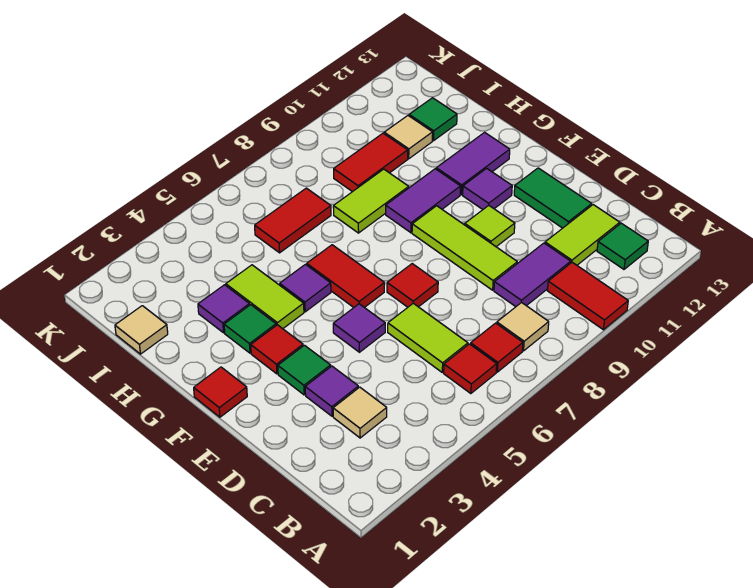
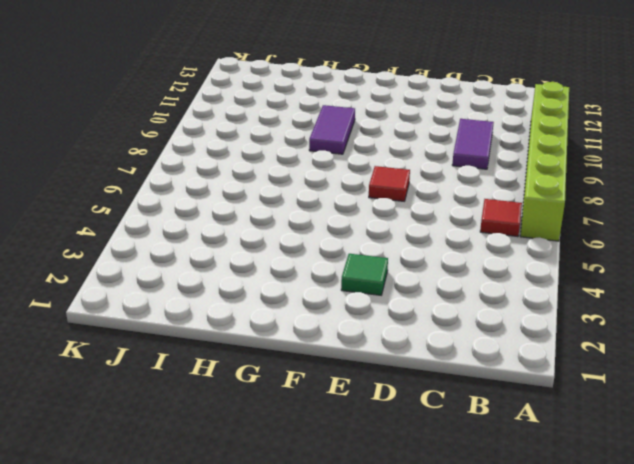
lime brick A6:A11 level 1 -> red tile A10:B10 level 1
none -> red tile B7 level 1
none -> tan tile B8 level 1
none -> green tile B12 level 1
none -> tan tile C3 level 1

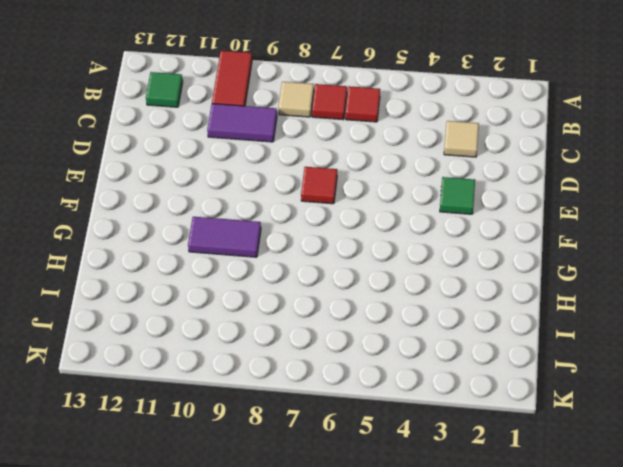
none -> lime tile C6:D6 level 1
none -> lime tile C11:C12 level 1
none -> purple tile D3 level 1
none -> lime tile D9:F9 level 1

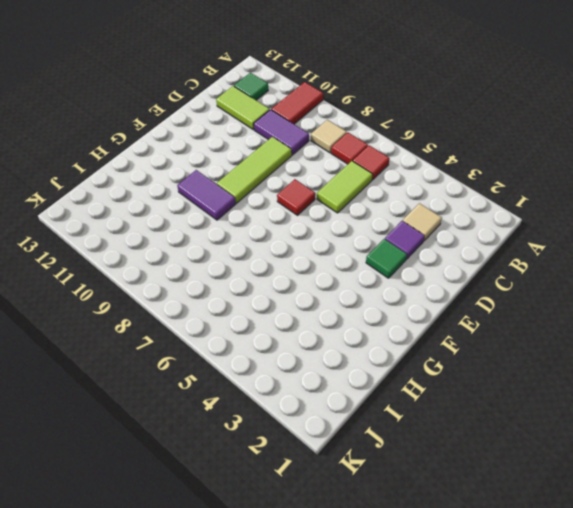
none -> green tile D12:E12 level 1
none -> purple tile E5 level 1
none -> lime tile E10 level 1
none -> red tile F1 level 1

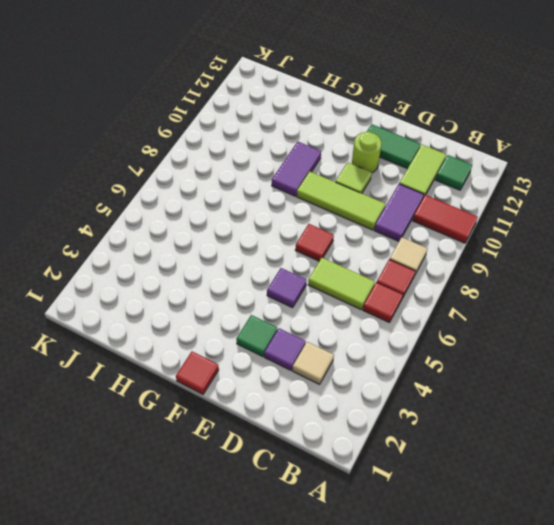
lime round brick E11 level 1 -> none
none -> red tile F3 level 1
none -> red tile F6:G6 level 1
none -> purple tile F11 level 1
none -> green tile G3 level 1

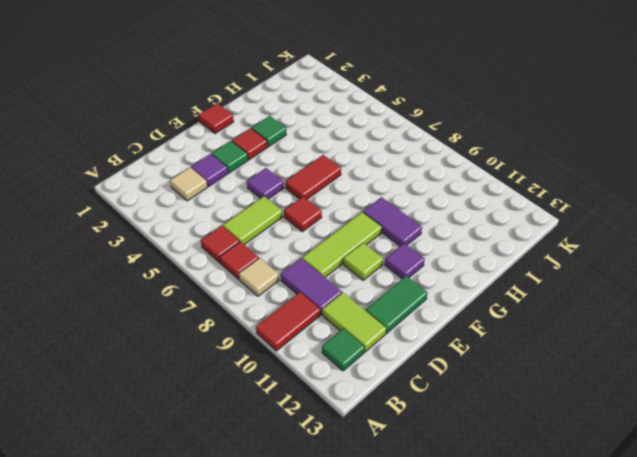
none -> lime tile G4:H4 level 1
none -> purple tile G5 level 1
none -> purple tile G11:G12 level 1
none -> purple tile H3 level 1

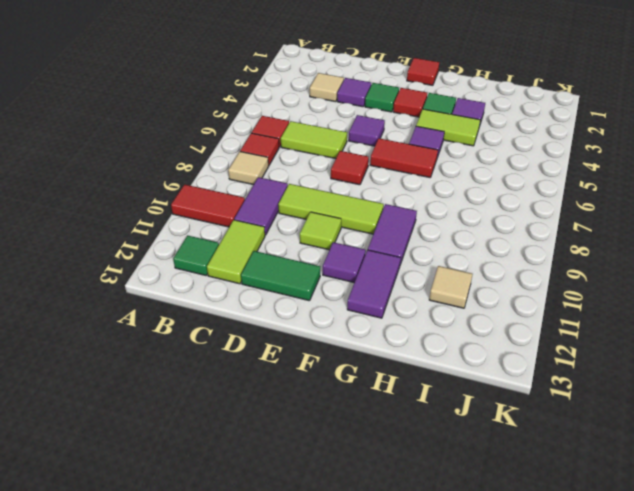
none -> lime tile H8:H9 level 1
none -> tan tile I1 level 1
none -> red tile I6:I7 level 1
none -> red tile I9:I10 level 1

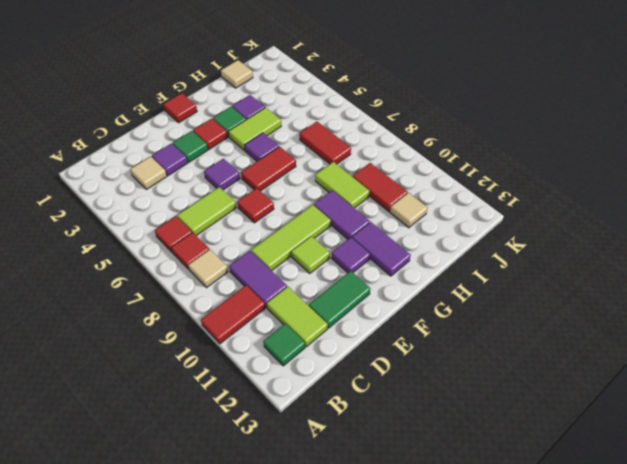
none -> green tile I12 level 1

